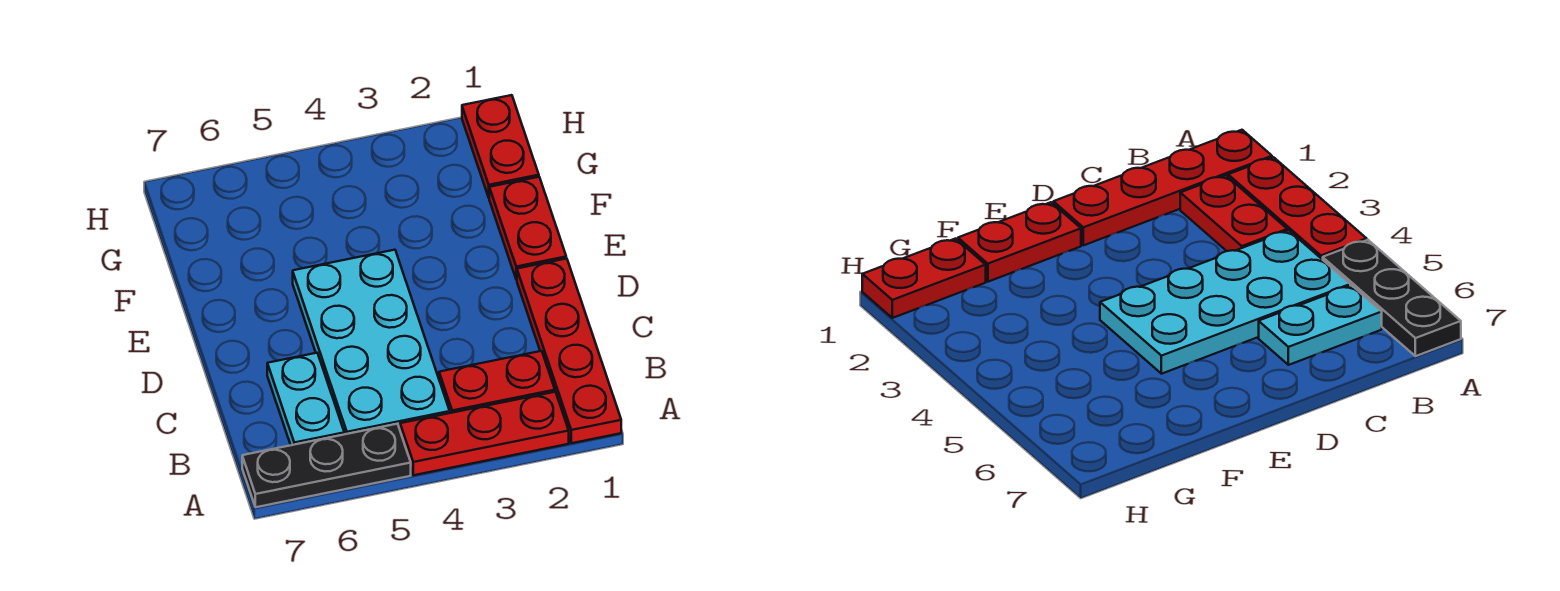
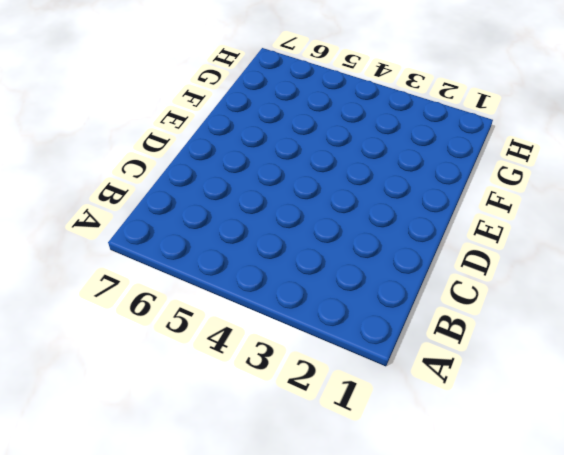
none -> red plate A1:D1 level 1
none -> red plate A2:A4 level 1

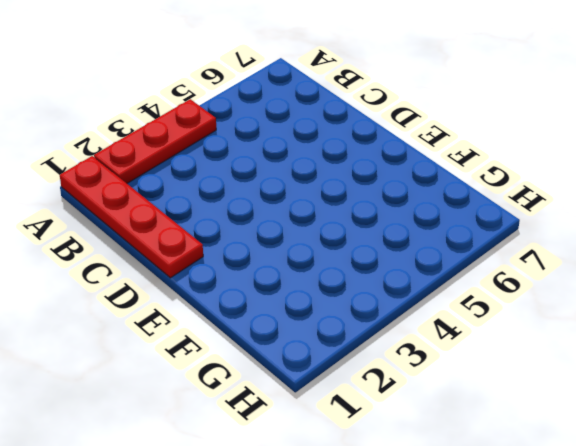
none -> black plate A5:A7 level 1
none -> red plate B2:B3 level 1

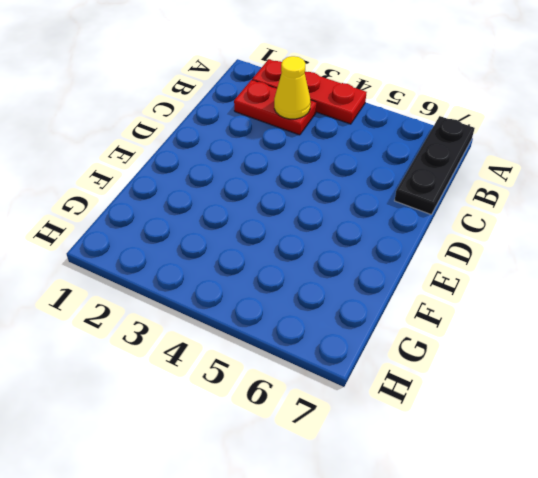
black plate A7:C7 level 1 -> black plate A5:A7 level 1
yellow cone B3 level 2 -> none
none -> red plate A1:D1 level 1
none -> cyan plate B4:E5 level 1

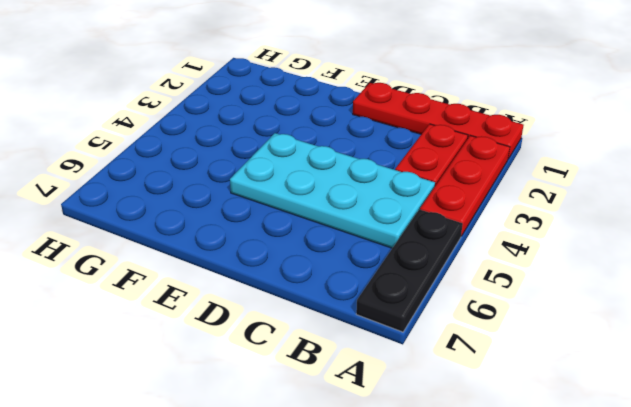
none -> cyan plate B6:C6 level 1
none -> red plate E1:F1 level 1

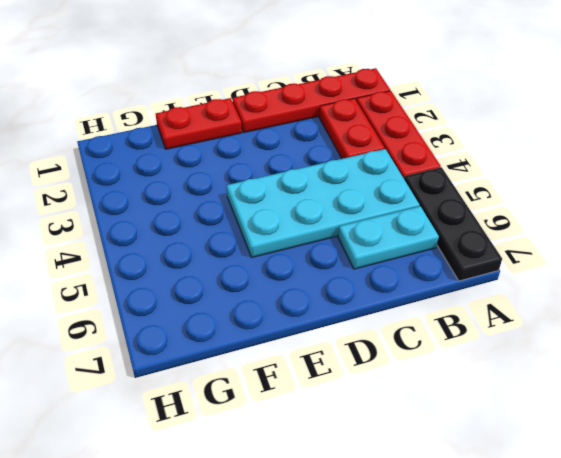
none -> red plate G1:H1 level 1

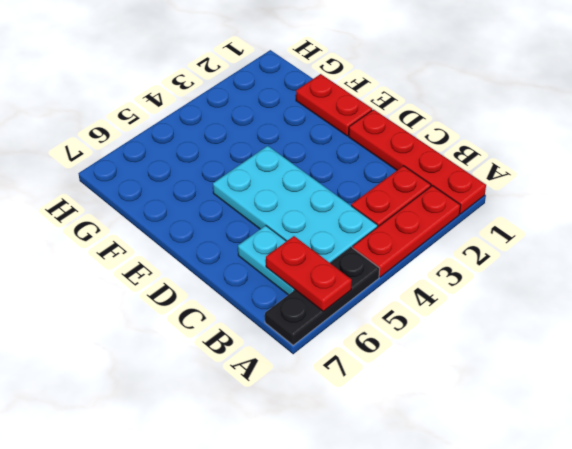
red plate A6:B6 level 2 -> red plate G1:H1 level 1

